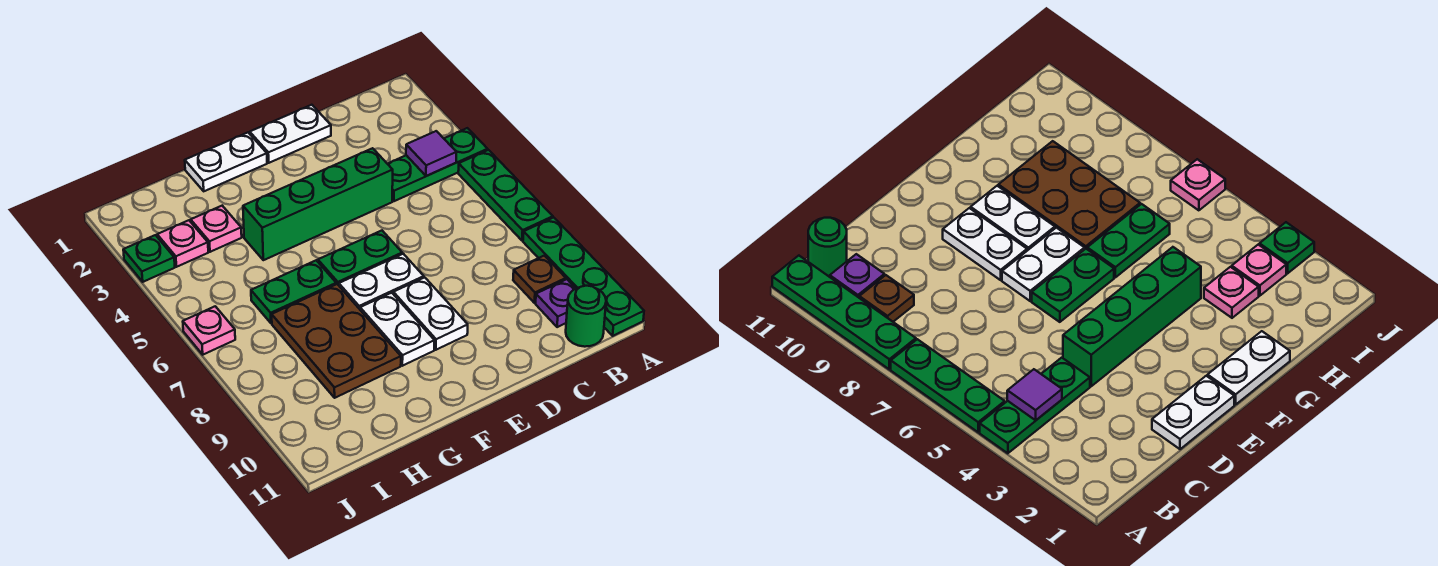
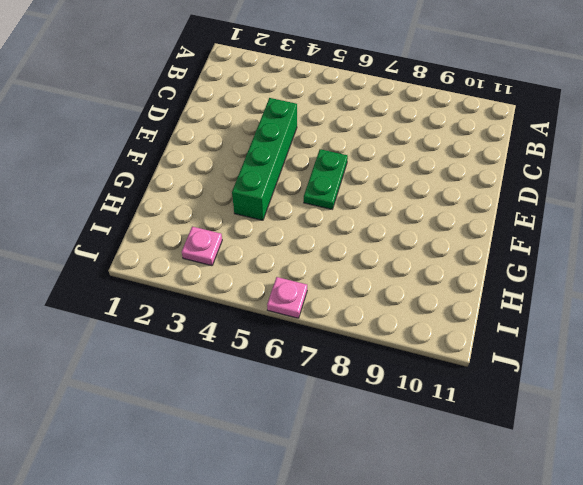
none -> green plate A4:C4 level 1
none -> green plate A5:A7 level 1
none -> green plate A8:A11 level 1

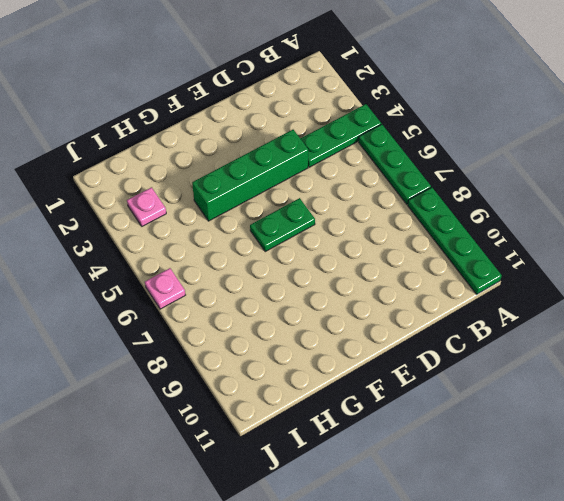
none -> brown plate B9 level 1
none -> purple plate B10 level 1
none -> green round brick B11 level 1

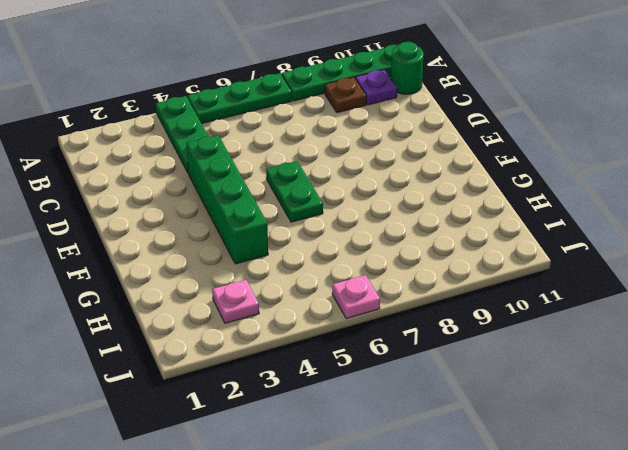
none -> white plate D1:E1 level 1
none -> white plate E7:F7 level 1
none -> white plate E8:E9 level 1

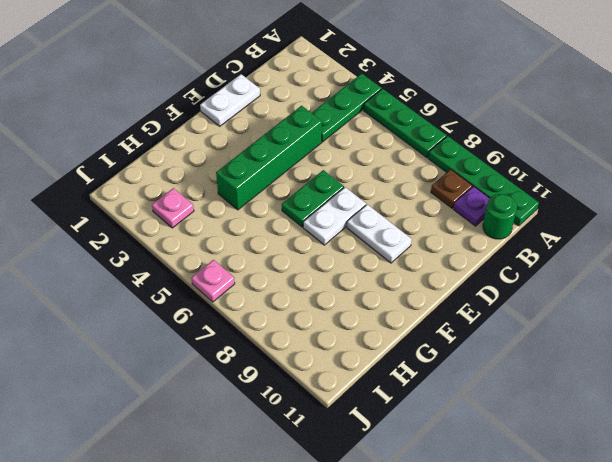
none -> white plate F1:G1 level 1
none -> white plate F8:F9 level 1
none -> green plate G6:H6 level 1

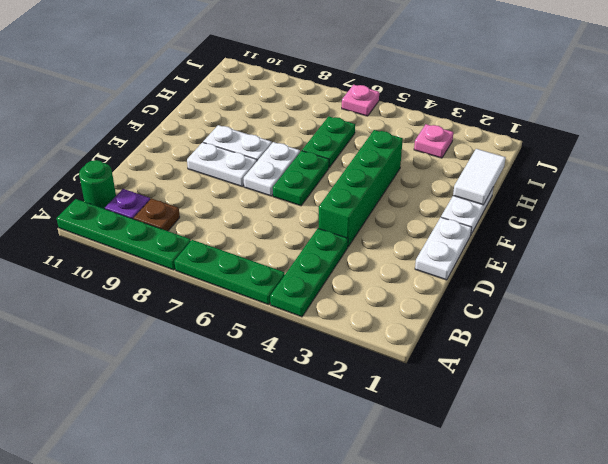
white tile G1:H1 level 2 -> none
none -> brown plate G7:H9 level 1
none -> pink plate H3 level 1
none -> green plate J3 level 1

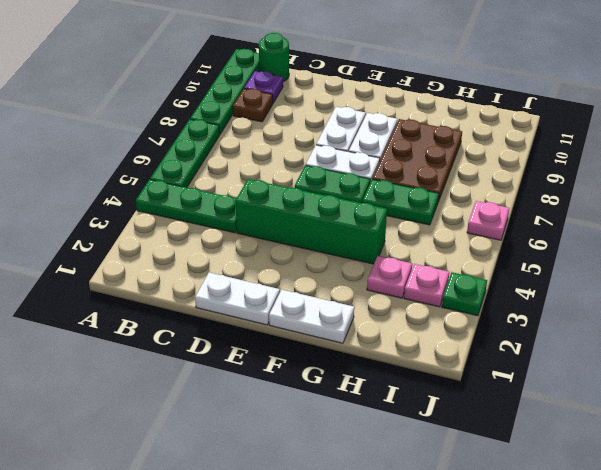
none -> purple tile B4 level 2

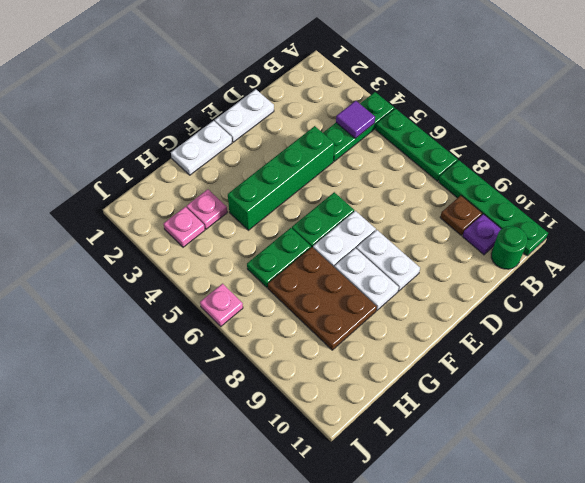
none -> green plate J3 level 1

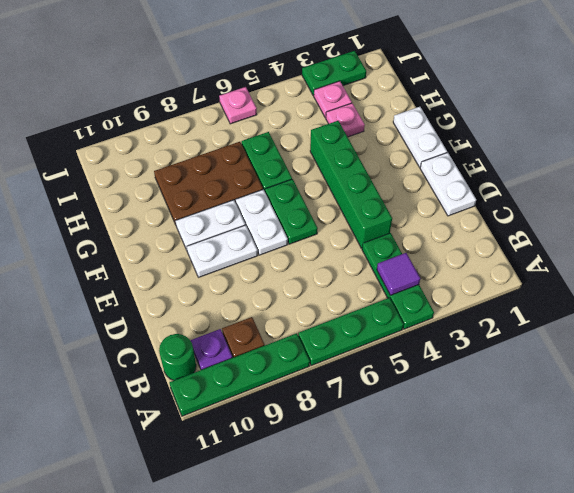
green plate J2:J3 level 1 -> green plate J3 level 1

